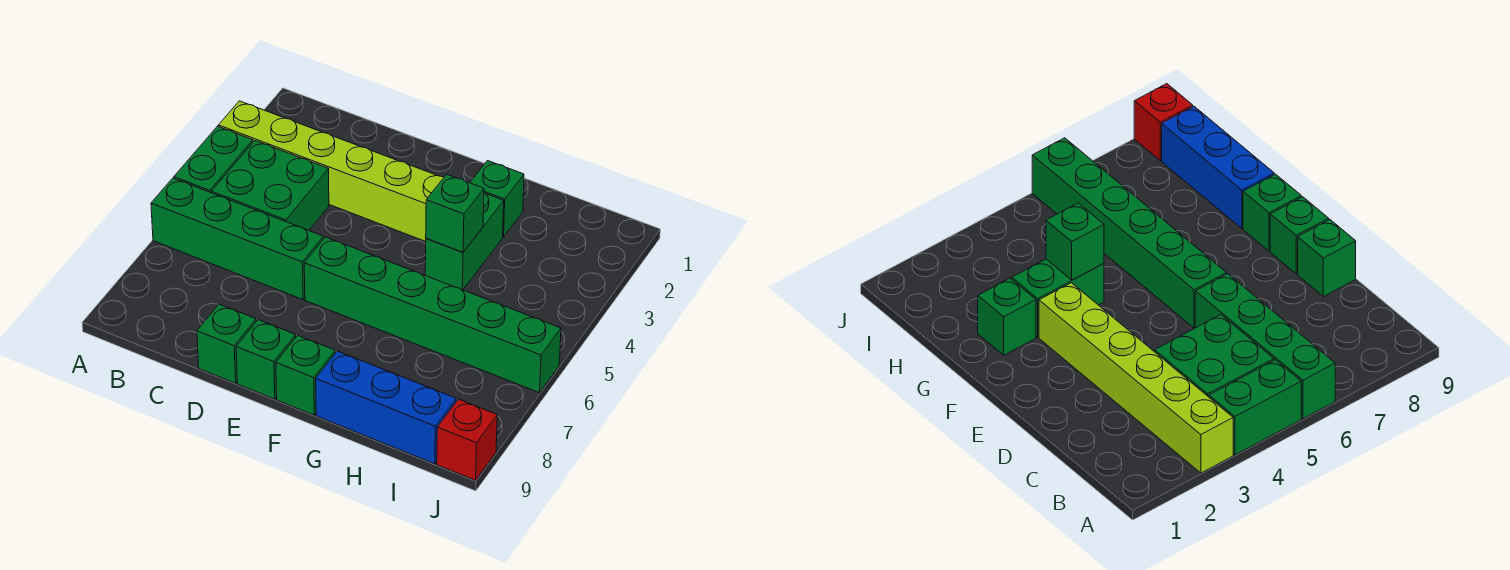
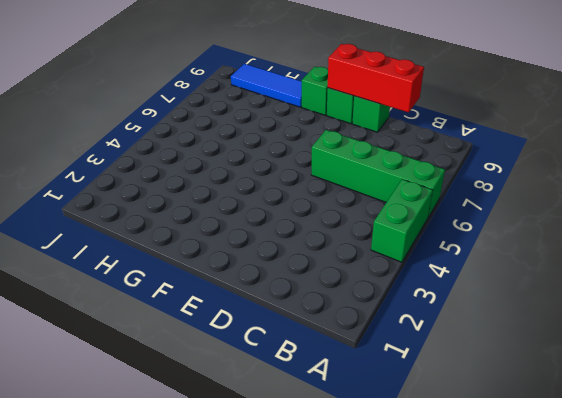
red brick C9:E9 level 2 -> none
blue tile G9:I9 level 1 -> blue brick G9:I9 level 1
none -> lime brick A3:F3 level 1
none -> green brick B4:C5 level 1
none -> green brick E6:J6 level 1

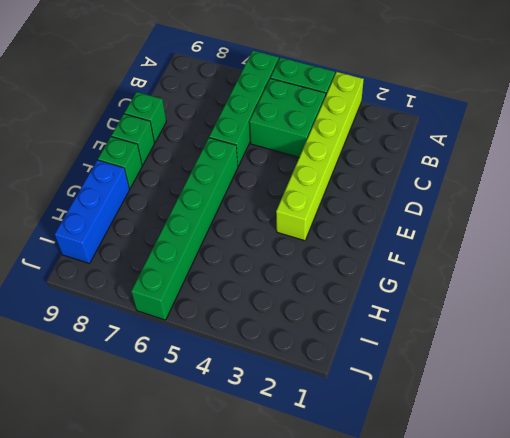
none -> green brick G2 level 1
none -> green brick G3:G4 level 1
none -> red brick J9 level 1

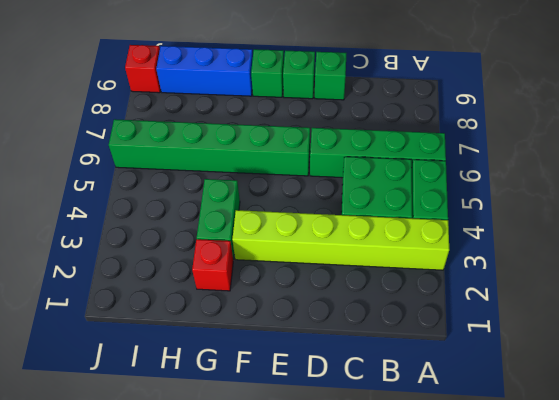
red brick G2 level 1 -> green brick G2 level 1
none -> green brick G4 level 2

